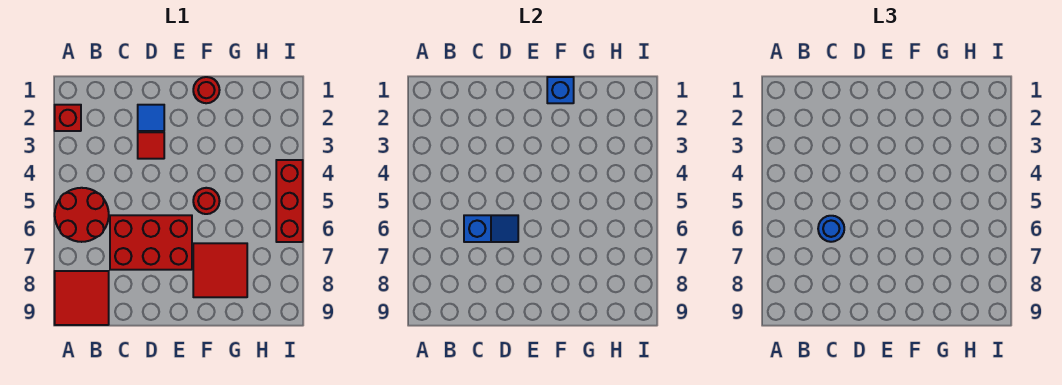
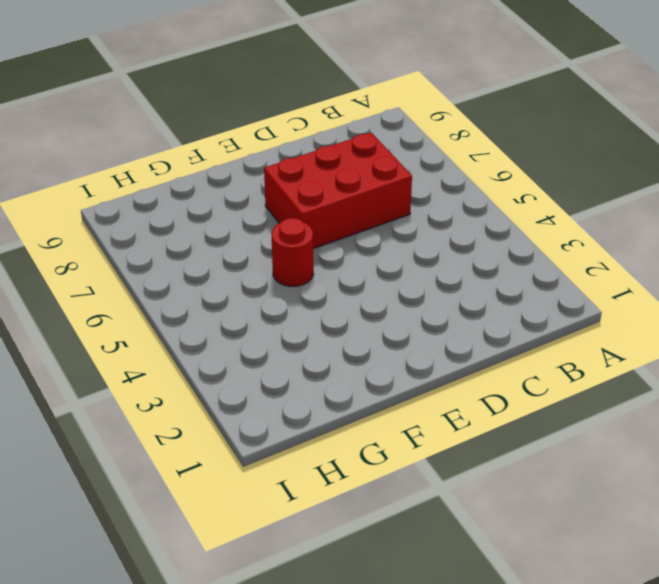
none -> red brick A2 level 1
none -> red round brick A5:B6 level 1
none -> red tile A8:B9 level 1

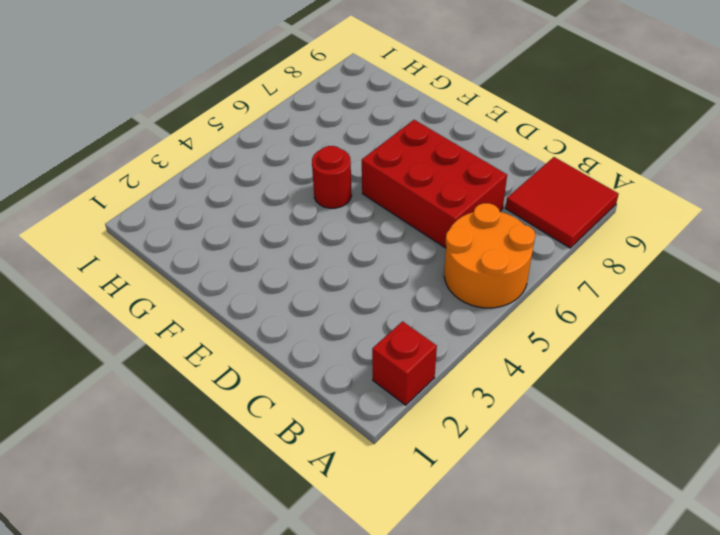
orange round brick A5:B6 level 1 -> red round brick A5:B6 level 1
none -> blue tile D2 level 1
none -> red tile D3 level 1
none -> red round brick F1 level 1

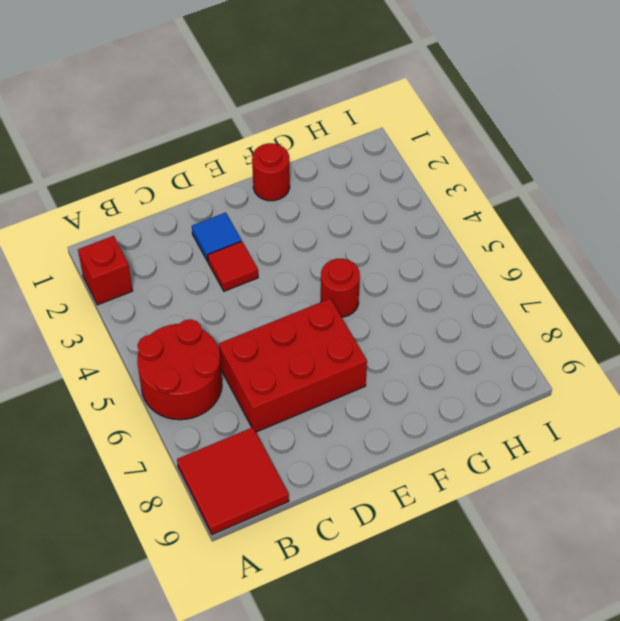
none -> red tile F7:G8 level 1
none -> red brick I4:I6 level 1
none -> blue slope C6:D6 level 2 top C

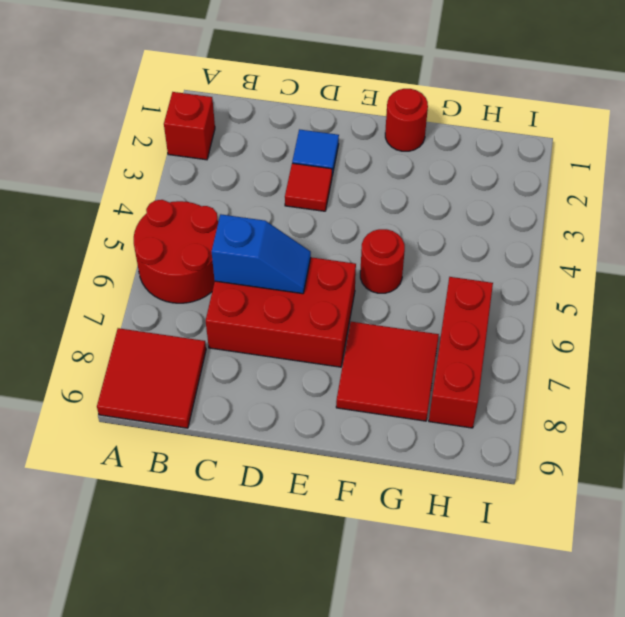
red brick H6:H8 level 1 -> red brick I4:I6 level 1
none -> blue brick F1 level 2
none -> blue round brick C6 level 3

